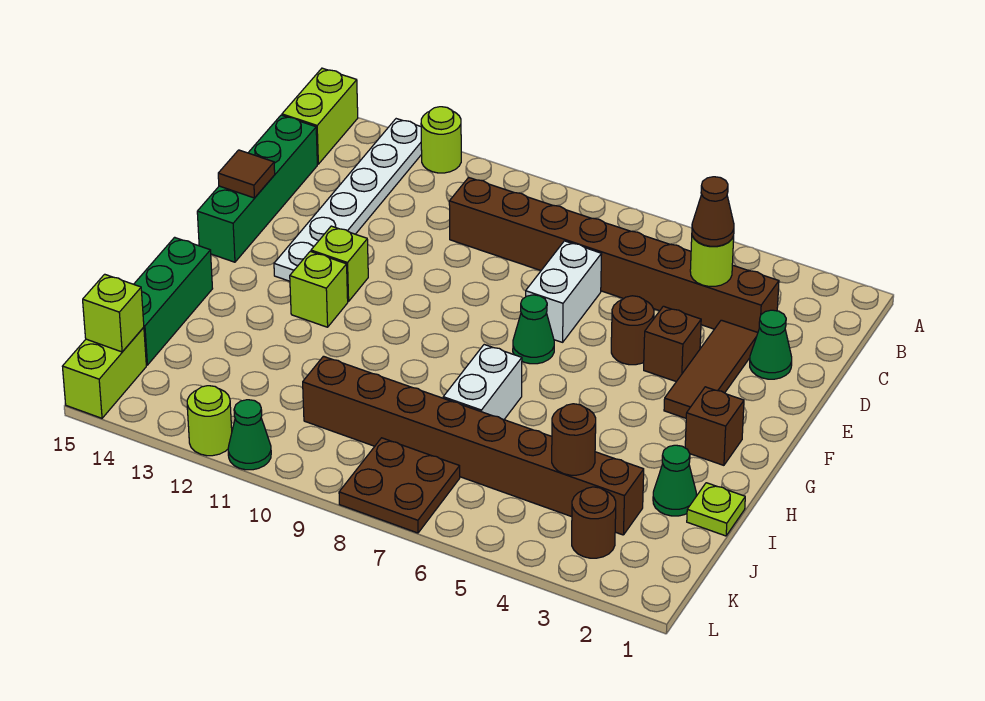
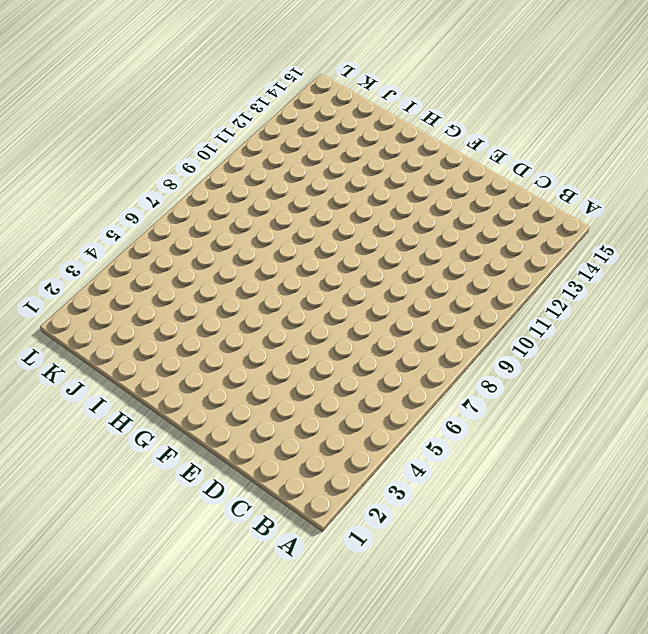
none -> lime round brick A12 level 1
none -> white plate A13:F13 level 1
none -> lime brick A15:B15 level 1

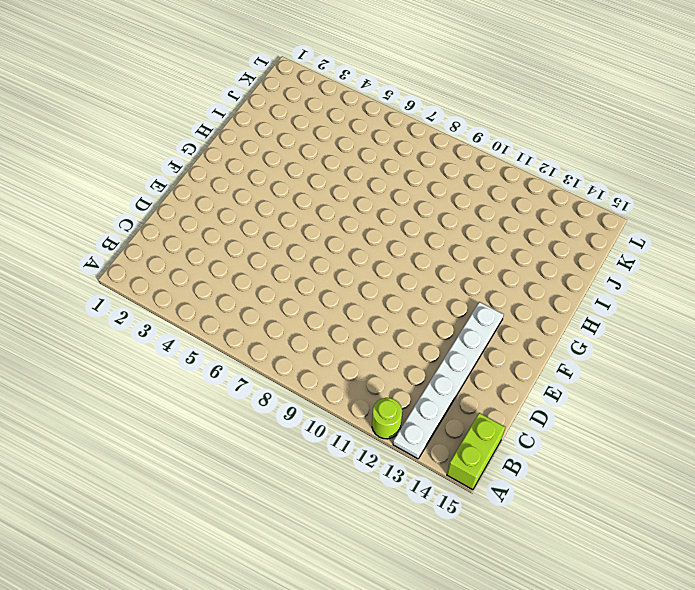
none -> brown brick C3:C10 level 1
none -> green brick C15:F15 level 1
none -> green cone D2 level 1

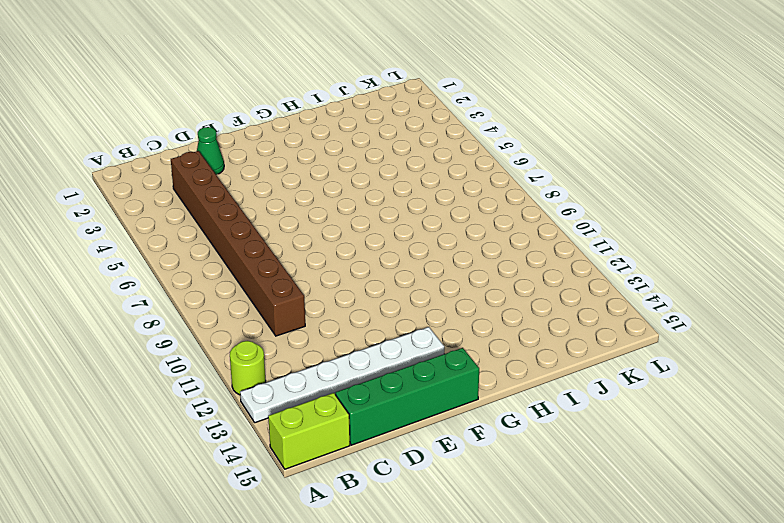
none -> brown tile D3:F3 level 1
none -> white brick D7:E7 level 1
none -> brown brick E4 level 1

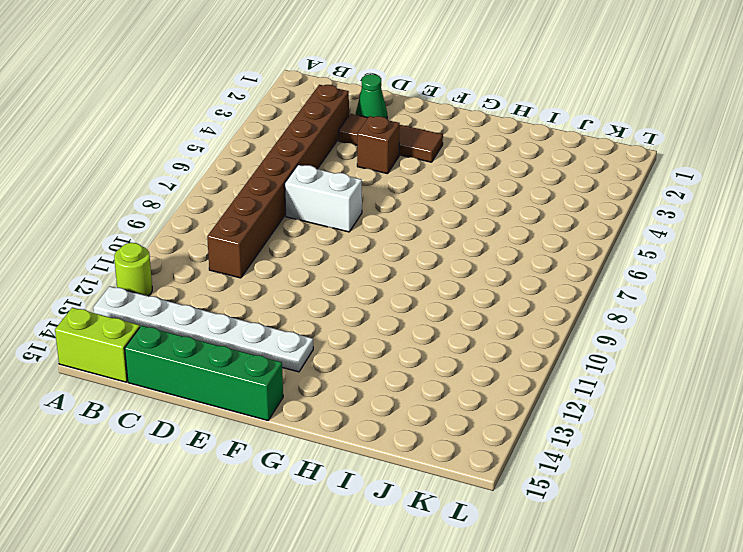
none -> brown round brick E5 level 1
none -> green cone F7 level 1
none -> lime brick F12 level 1

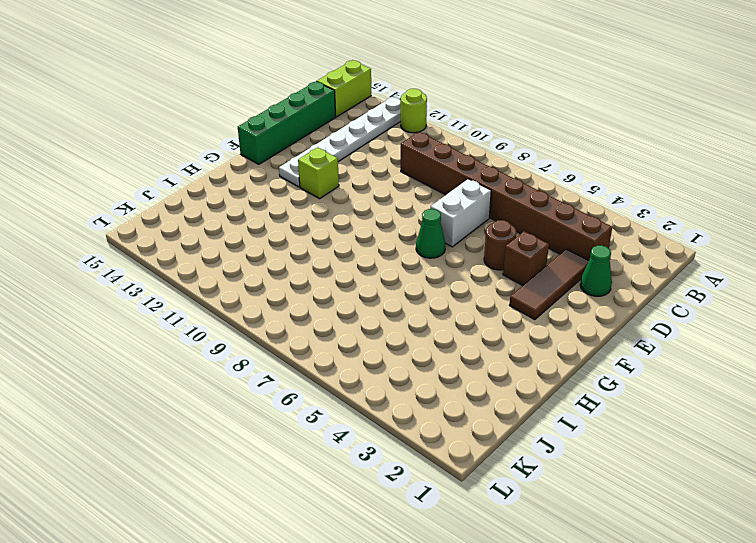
none -> brown brick G2 level 1
none -> lime brick G12 level 1
none -> white brick H7:I7 level 1

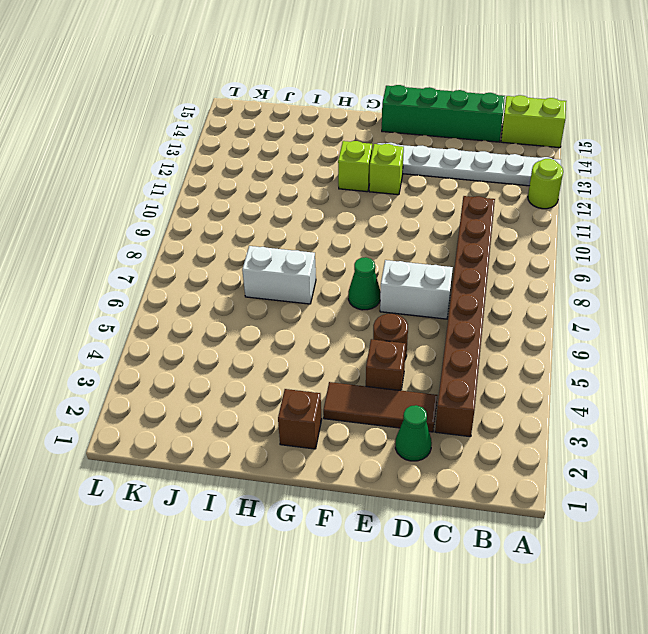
none -> green brick H15:J15 level 1
none -> lime plate I1 level 1
none -> green cone I2 level 1

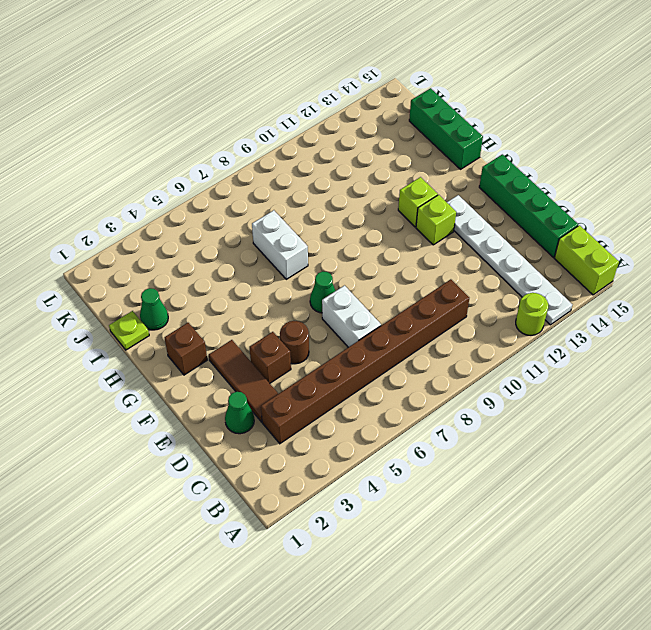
none -> brown brick J3:J10 level 1
none -> brown round brick K3 level 1
none -> brown plate K7:L8 level 1

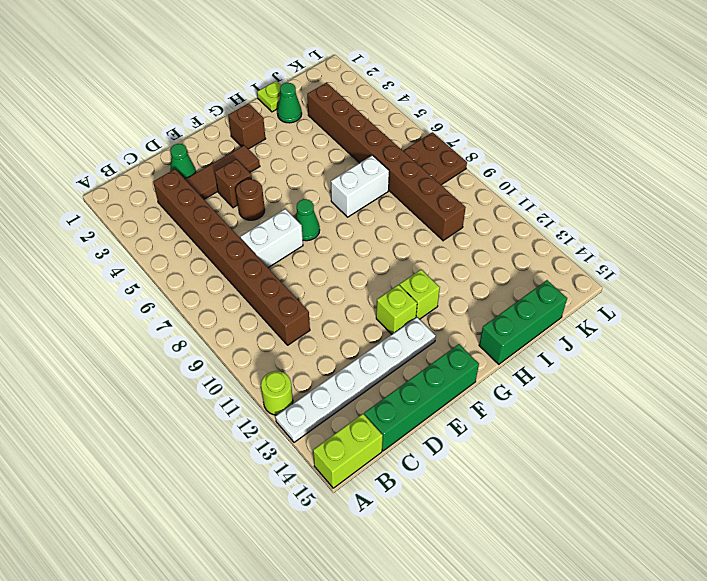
none -> brown round brick K3 level 1
none -> lime brick K15:L15 level 1
none -> green cone L11 level 1

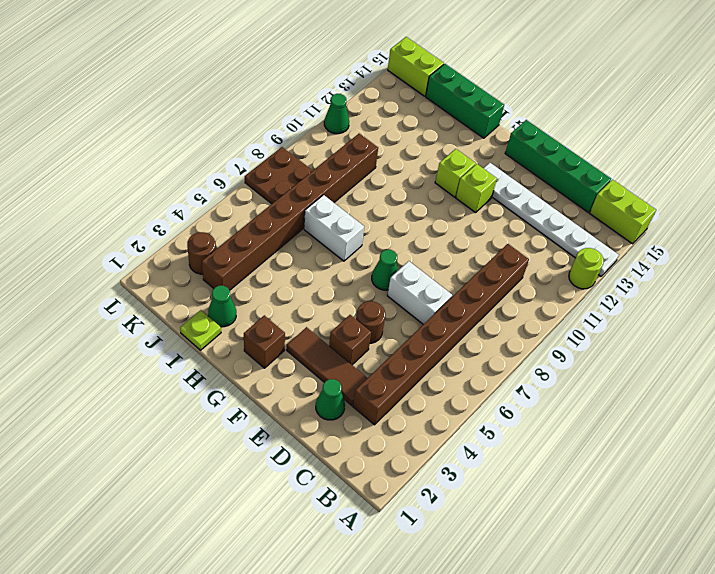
none -> lime round brick L12 level 1
none -> lime round brick C4 level 2
none -> brown tile E15 level 2

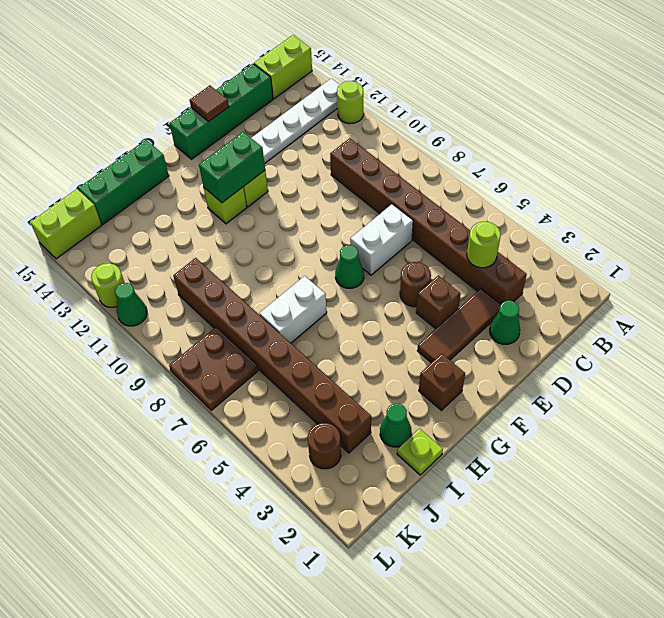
green brick F12:G12 level 2 -> none
none -> brown round brick J4 level 2
none -> lime brick K15 level 2
none -> brown cone C4 level 3

